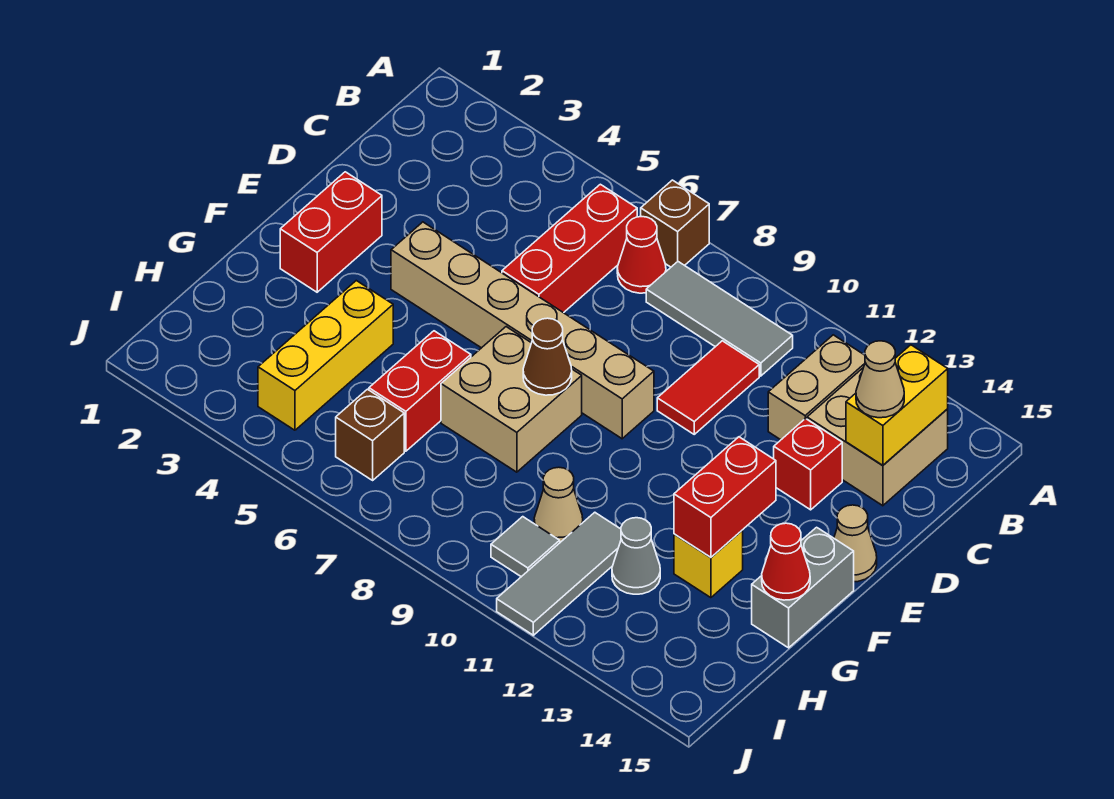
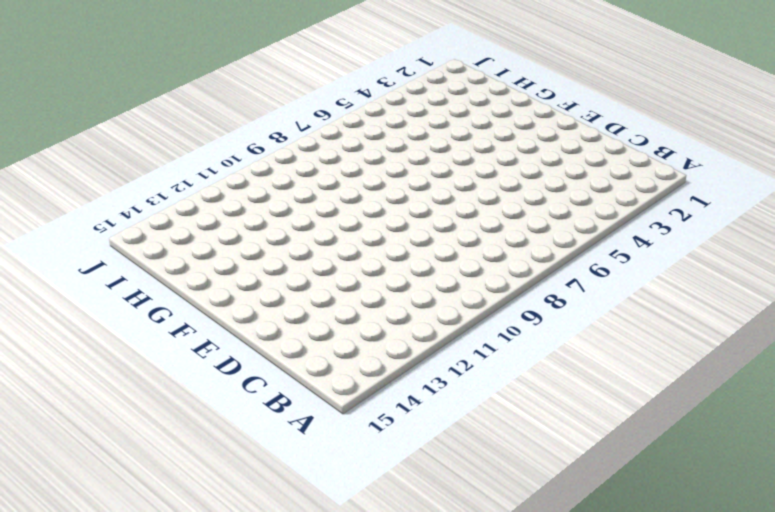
none -> brown brick A7 level 1
none -> red brick B6:D6 level 1
none -> red cone B7 level 1

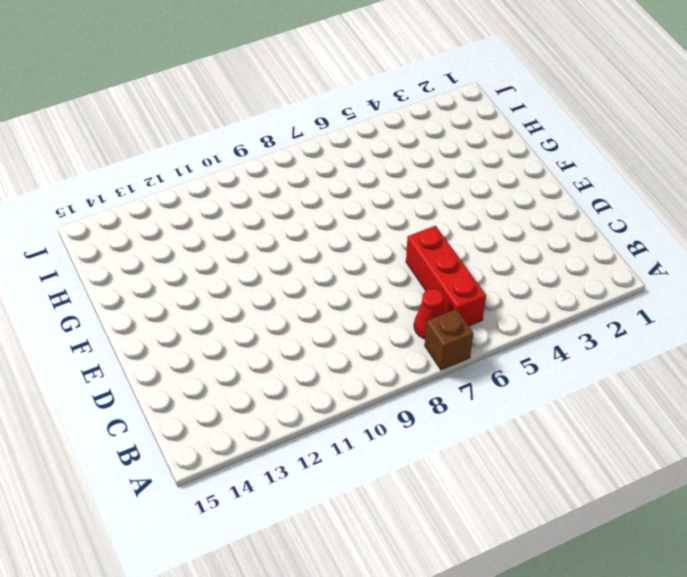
none -> grey tile B8:B10 level 1
none -> tan brick B12:C12 level 1
none -> tan brick B13:C14 level 1

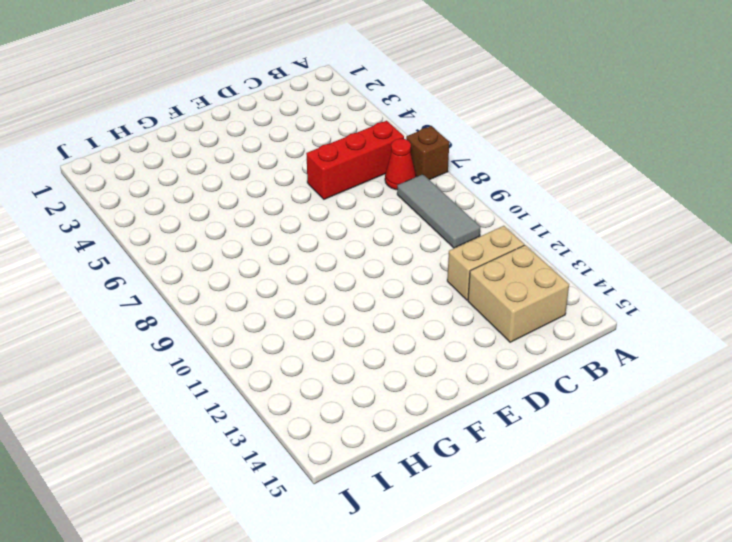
none -> red tile C10:D10 level 1
none -> red brick D13 level 1
none -> red brick E2:F2 level 1

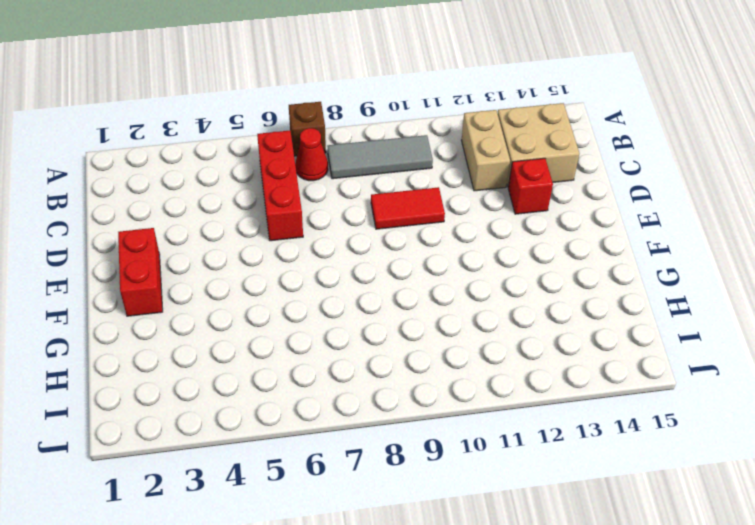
red tile D9:D10 level 1 -> red tile C10:D10 level 1
none -> tan brick E4:E9 level 1
none -> tan cone E15 level 1
none -> tan brick F7:G8 level 1

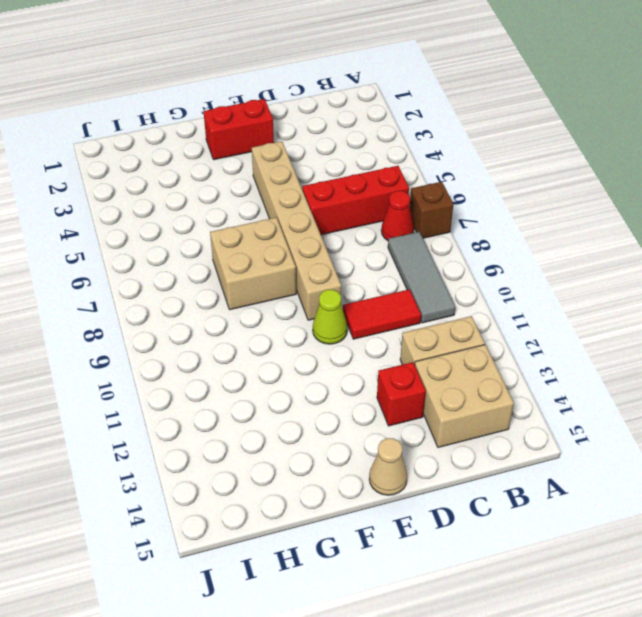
lime cone E10 level 1 -> none
none -> grey brick F15:G15 level 1
none -> yellow brick G4:I4 level 1
none -> red brick G6:H6 level 1

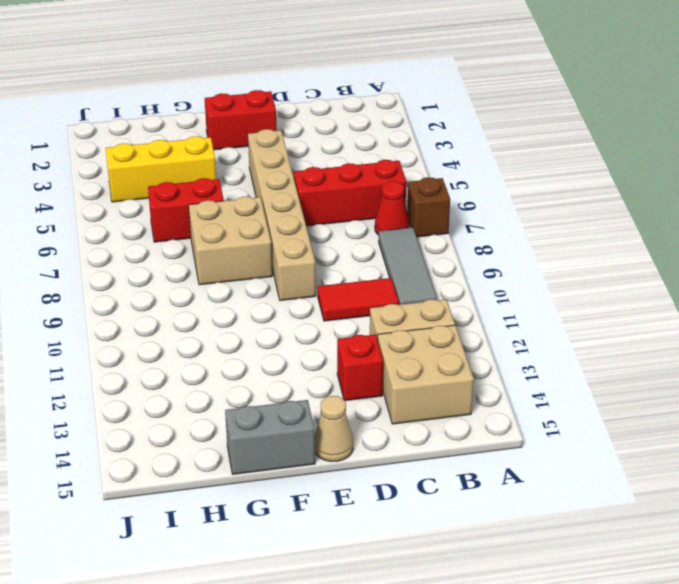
none -> yellow brick G13 level 1
none -> tan cone H10 level 1
none -> grey tile H11:J11 level 1

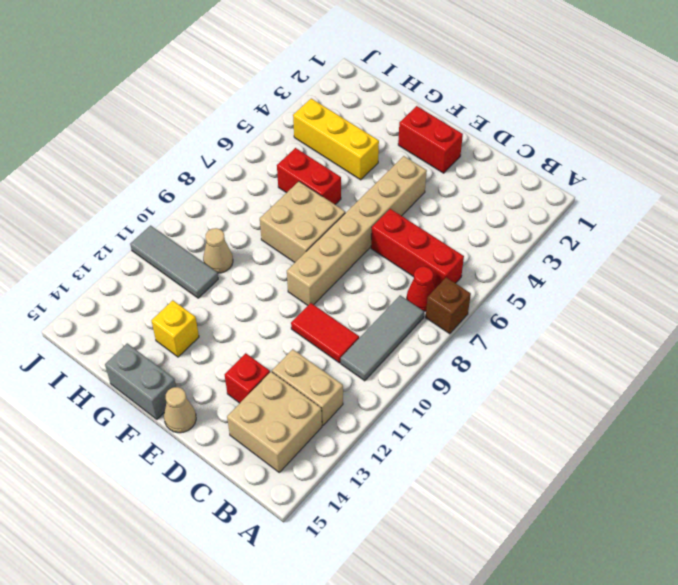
none -> grey cone H12 level 1
none -> brown brick I6 level 1
none -> grey tile I10 level 1

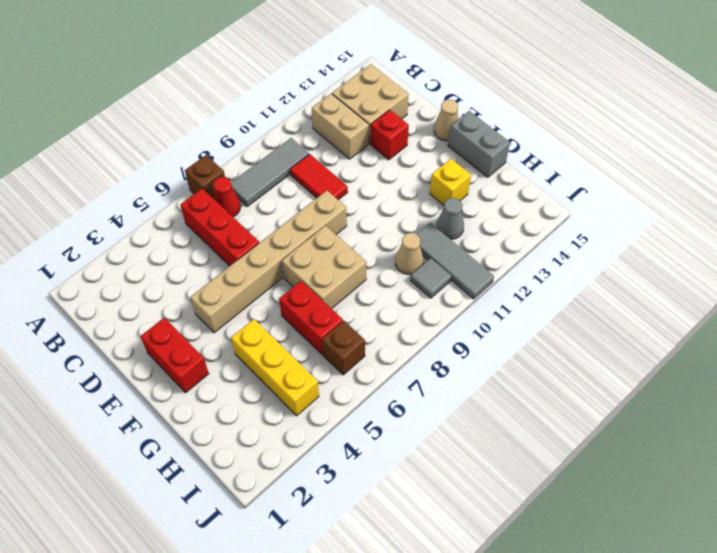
none -> yellow brick B14:C14 level 2
none -> brown cone F8 level 2
none -> red brick F13:G13 level 2

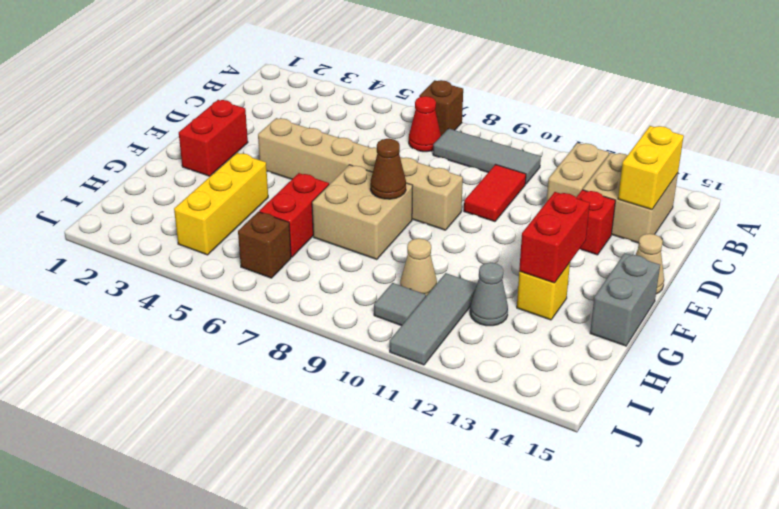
none -> red brick B6:D6 level 1
none -> red cone G15 level 2
none -> tan cone C14 level 3

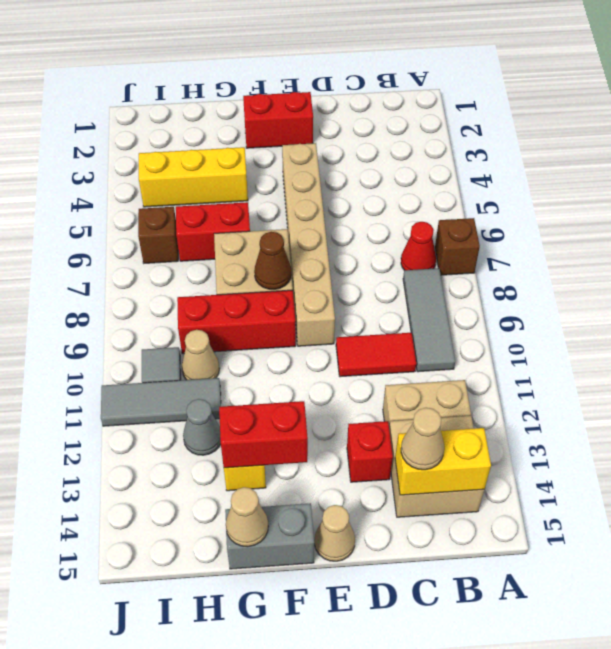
red brick F9:H9 level 1 -> red brick B6:D6 level 1
tan cone G15 level 2 -> red cone G15 level 2

